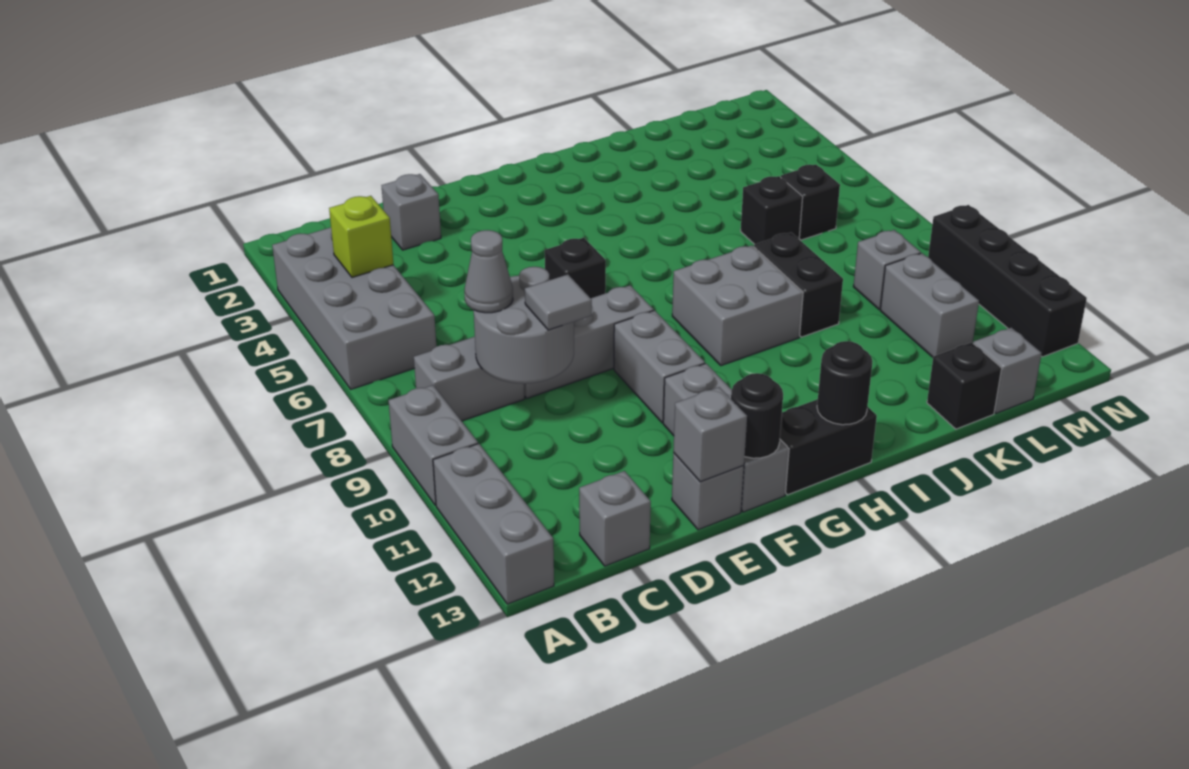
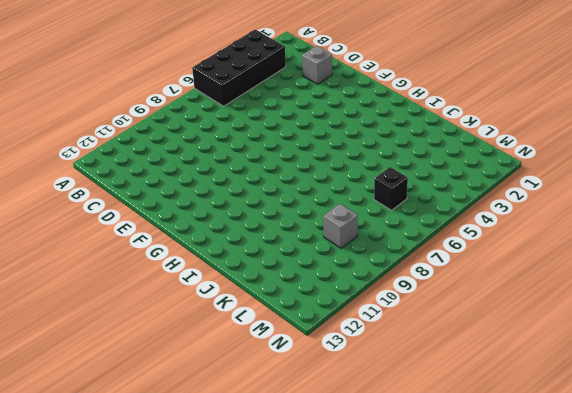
black brick A3:B6 level 1 -> grey brick A3:B6 level 1
none -> grey brick A9:A10 level 1
none -> grey brick A11:A13 level 1
none -> grey brick B8:C8 level 1

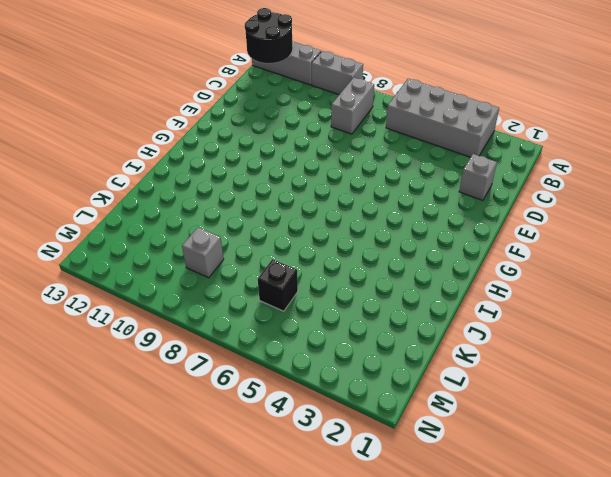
black round brick A12:B13 level 2 -> none
none -> grey brick C13 level 1
none -> grey brick D8:F8 level 1
none -> grey brick E13 level 1

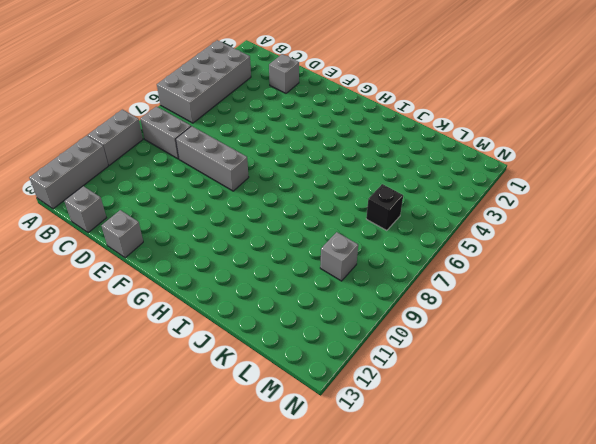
none -> black brick F6 level 1
none -> grey brick F9:F10 level 1
none -> grey brick F11:F13 level 1

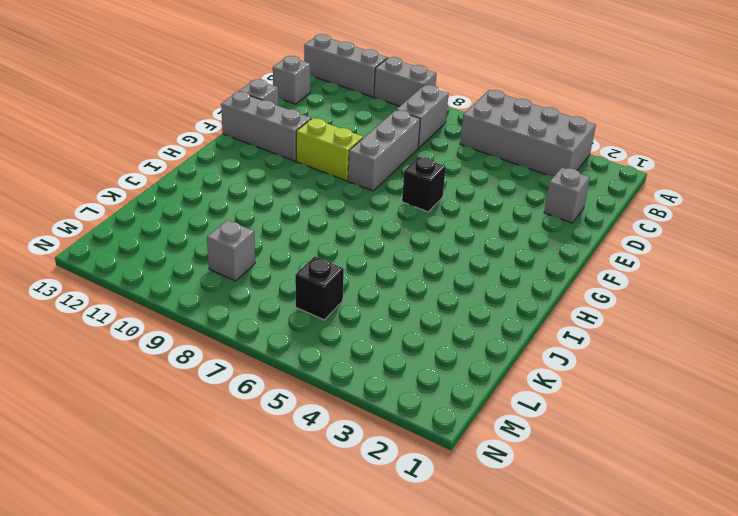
lime brick F9:F10 level 1 -> grey brick F9:F10 level 1
none -> black brick G13:H13 level 1
none -> grey brick H8:I9 level 1
none -> black brick J8:J9 level 1

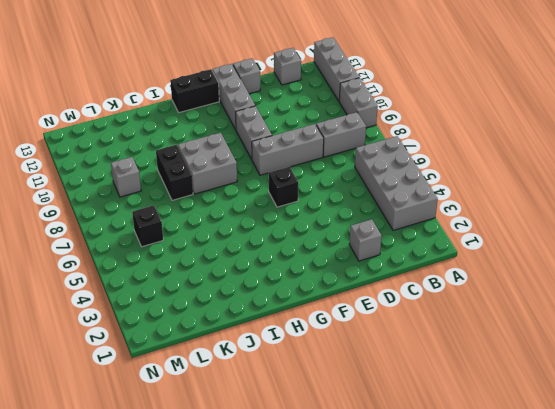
none -> black brick K6 level 1
none -> black brick K13 level 1
none -> grey brick L10:L11 level 1

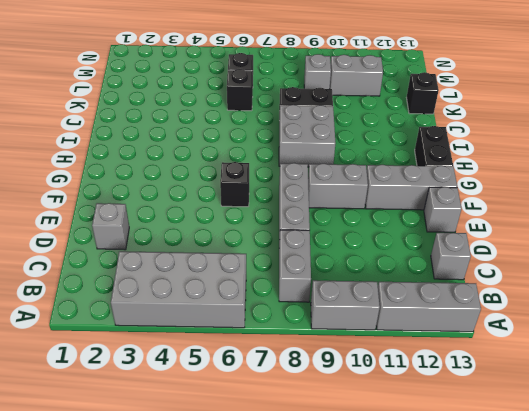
none -> grey brick L13 level 1
none -> black brick N9:N12 level 1
none -> lime brick B4 level 2

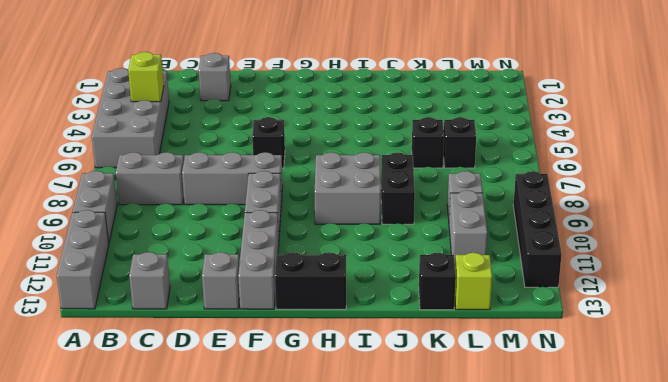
lime brick L13 level 1 -> grey brick L13 level 1
none -> grey round brick C8:D9 level 2
none -> grey brick E13 level 2
none -> black round brick F13 level 2

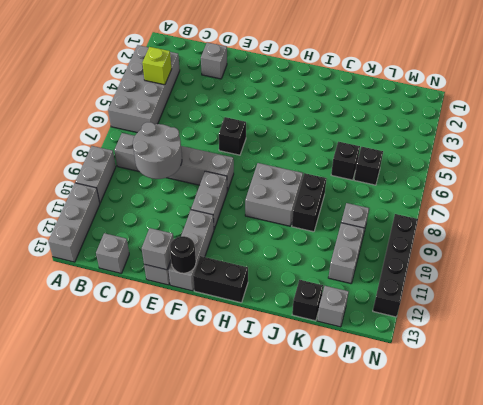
none -> black round brick H13 level 2
none -> grey cone C8 level 3
none -> grey tile D9 level 3

